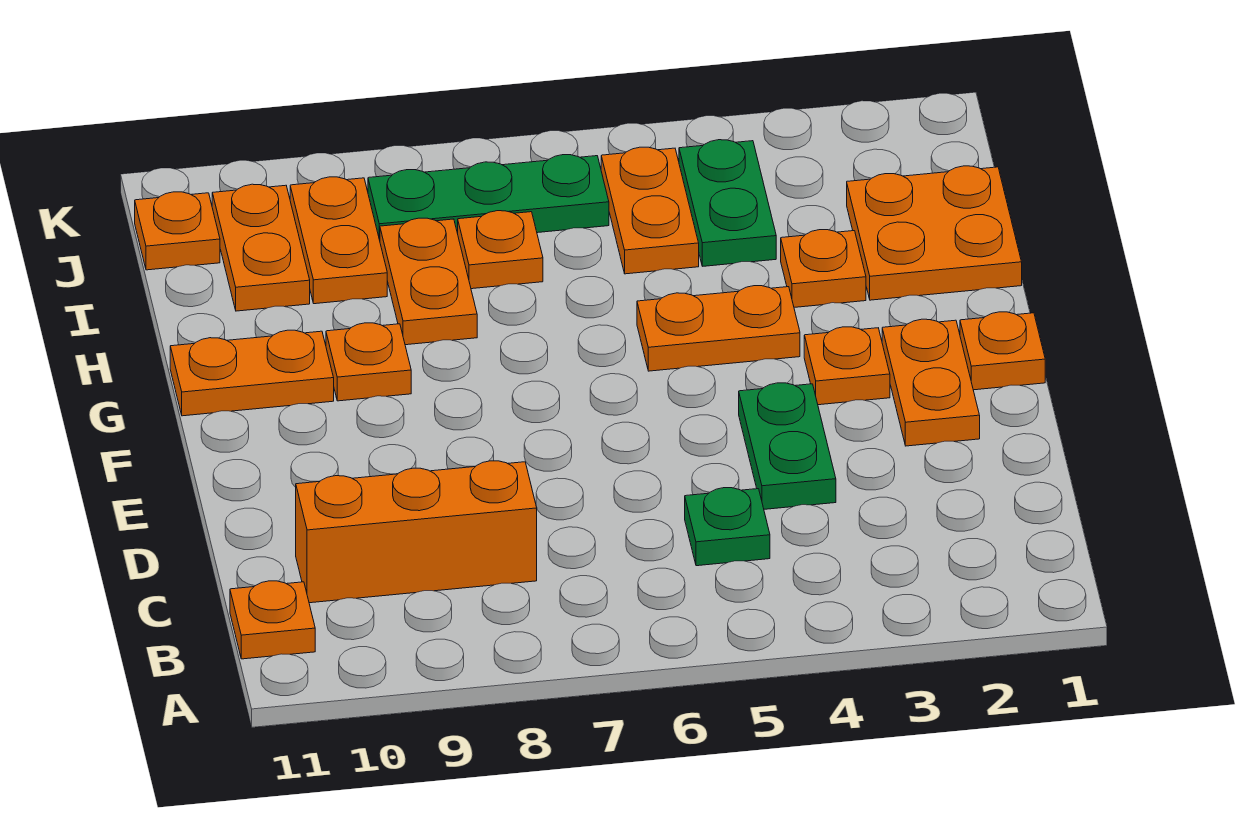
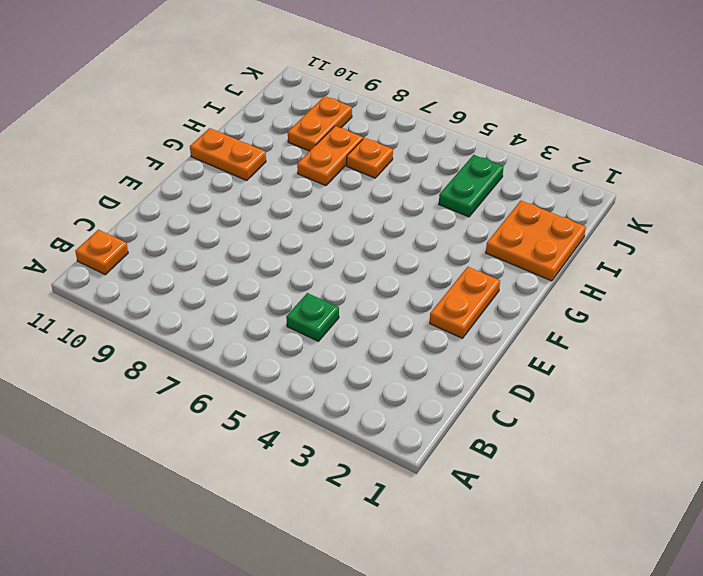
none -> orange brick C8:C10 level 1
none -> green plate D4:E4 level 1
none -> orange plate F1 level 1

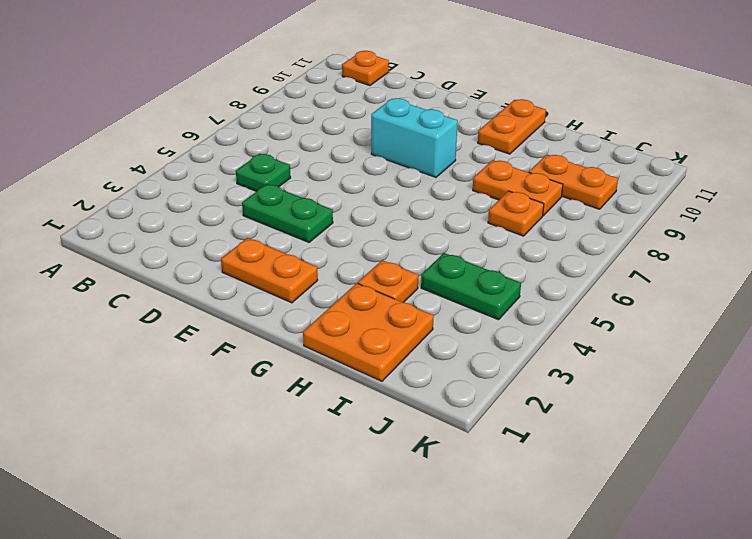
cyan brick E8:F8 level 1 -> none
none -> orange brick C8:C10 level 1
none -> orange plate F1 level 1
none -> orange plate F3 level 1

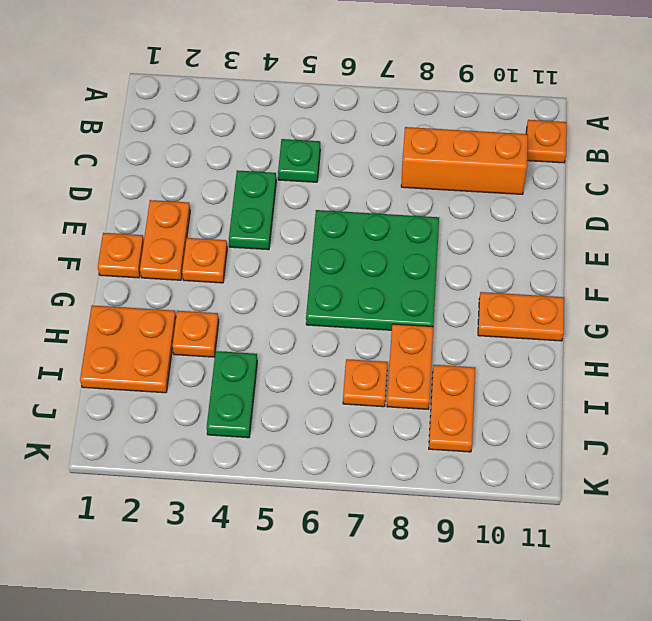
green plate E6:G8 level 1 -> none
none -> orange plate G4:G5 level 1
none -> orange plate G9 level 1
none -> orange plate I5:J5 level 1

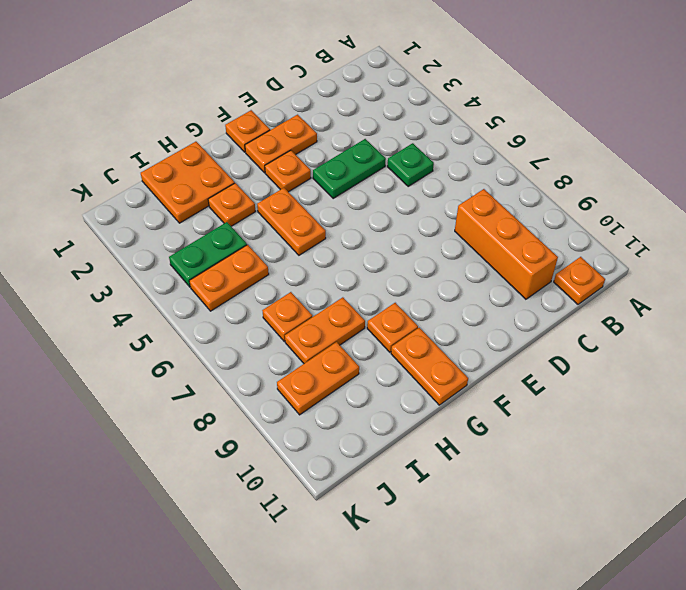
none -> orange plate I10:J10 level 1
none -> green plate J6:J8 level 1
none -> orange plate J11 level 1

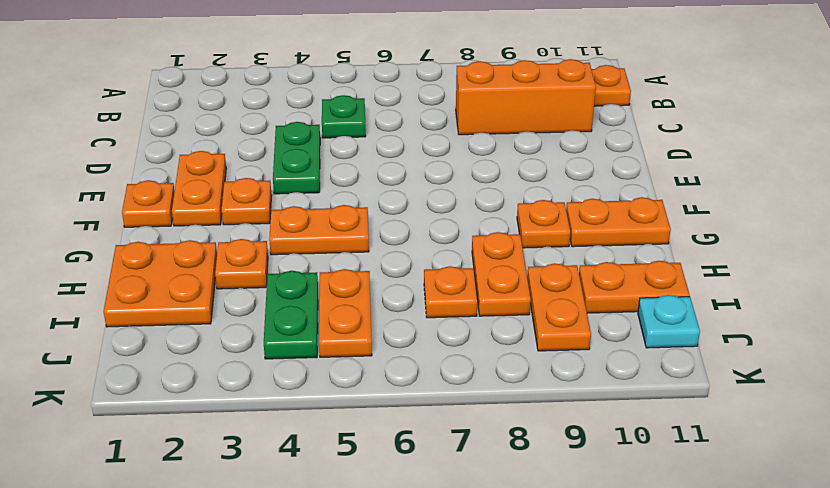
orange plate I10:I11 level 1 -> orange plate I10:J10 level 1
cyan plate J11 level 1 -> orange plate J11 level 1
none -> green plate J6:J8 level 1

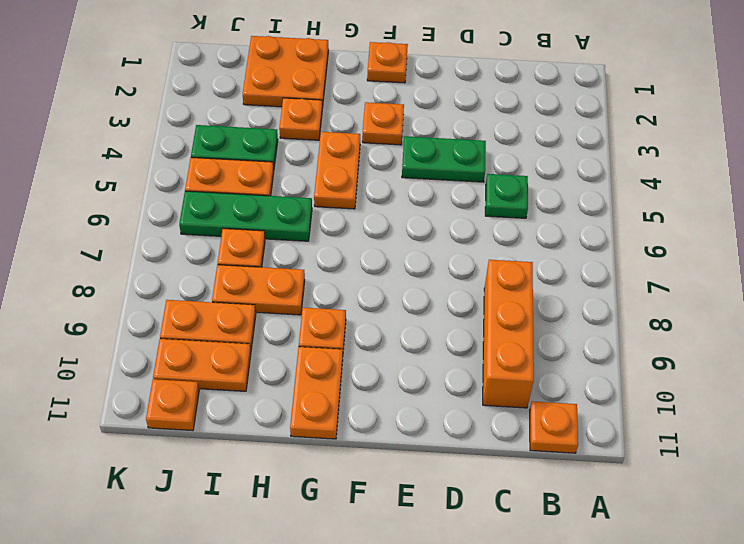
green plate H6:J6 level 1 -> green plate J6:J8 level 1
none -> orange plate E2:F2 level 1

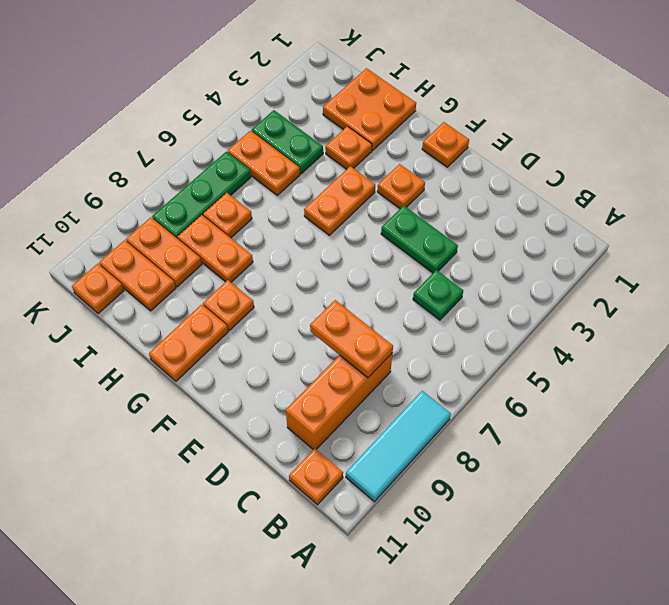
cyan tile A8:A10 level 1 -> none
orange plate C8:D8 level 2 -> orange plate E2:F2 level 1

